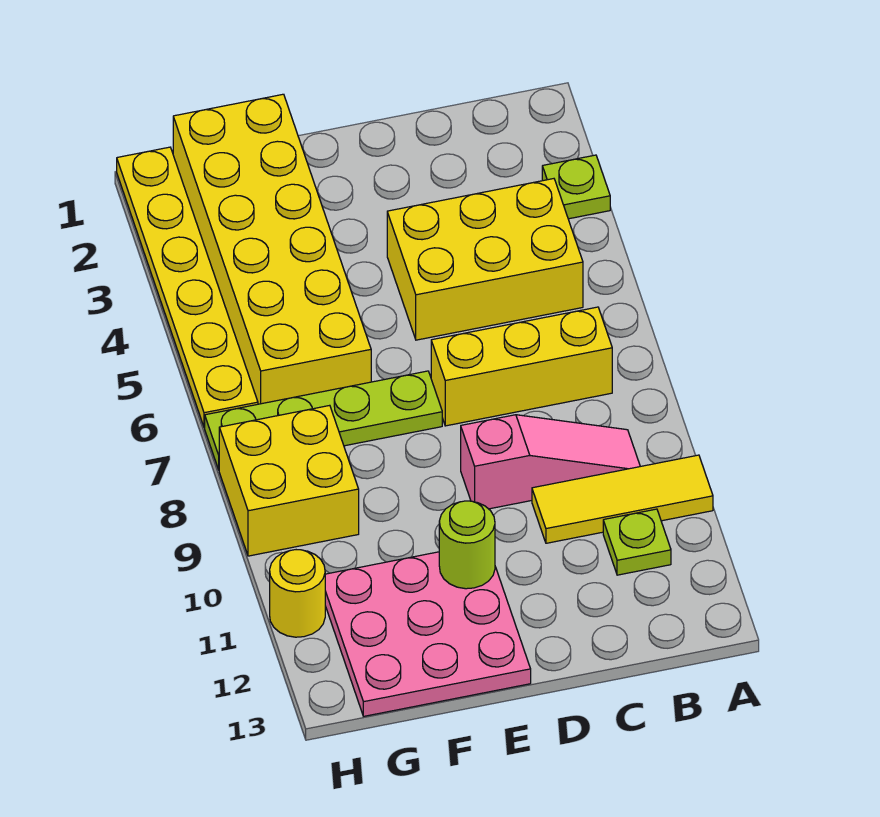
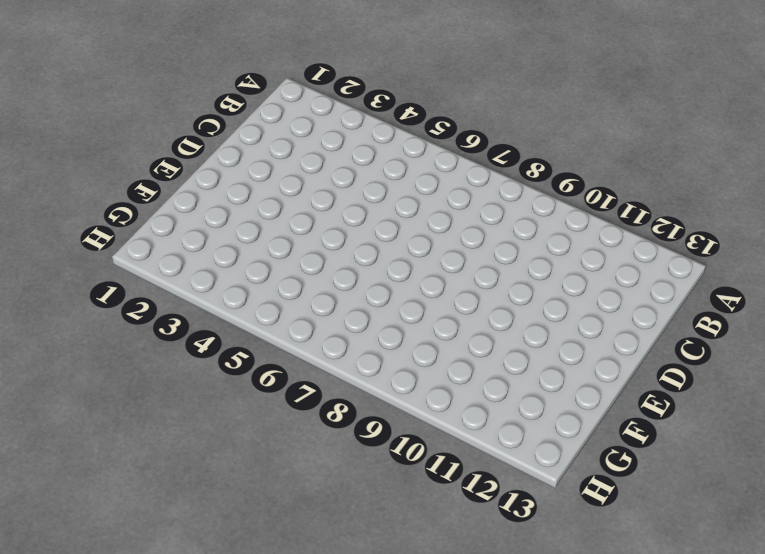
none -> lime plate A3 level 1
none -> yellow tile A10:C10 level 1
none -> yellow brick B4:D5 level 1

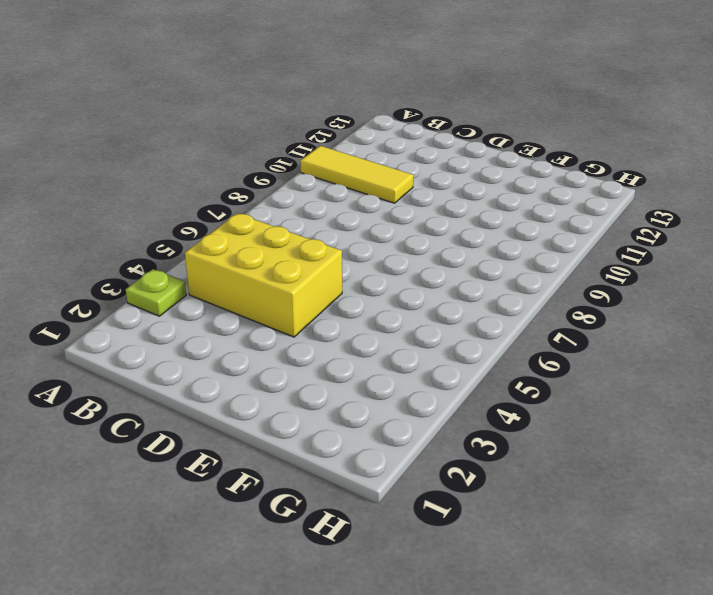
none -> yellow brick B7:D7 level 1
none -> pink slope B9:D9 level 1 top D
none -> lime plate B11 level 1

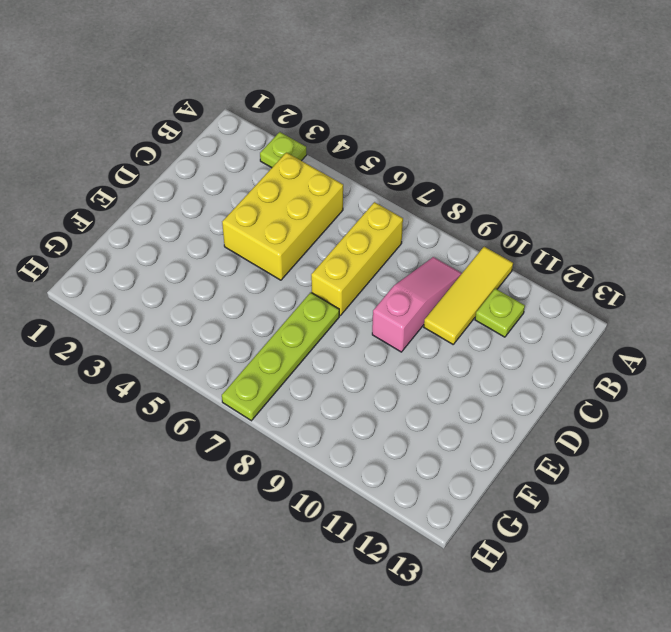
none -> pink plate E11:G13 level 1
none -> yellow brick F1:G6 level 1
none -> yellow brick G8:H9 level 1

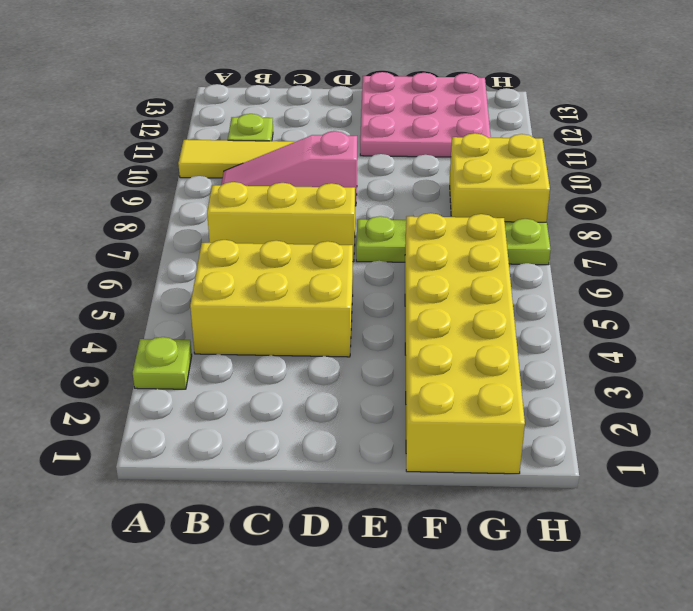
none -> yellow plate H1:H6 level 1
none -> yellow round brick H11 level 1
none -> lime round brick E11 level 2

